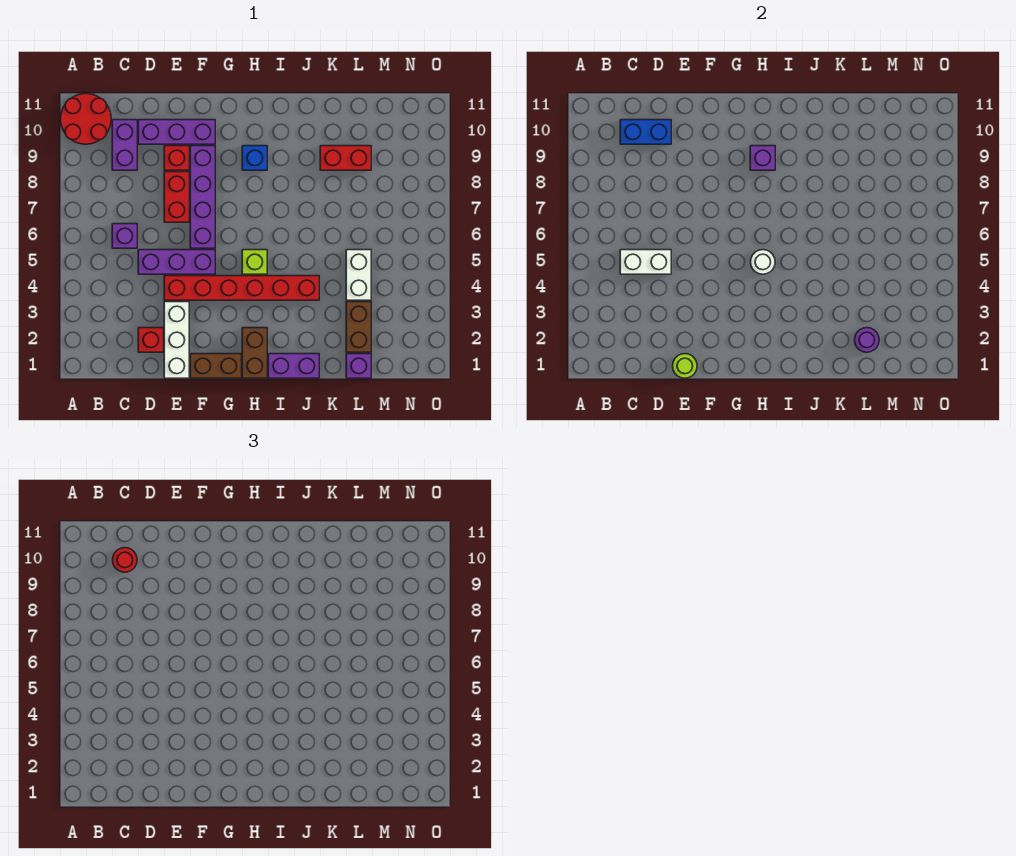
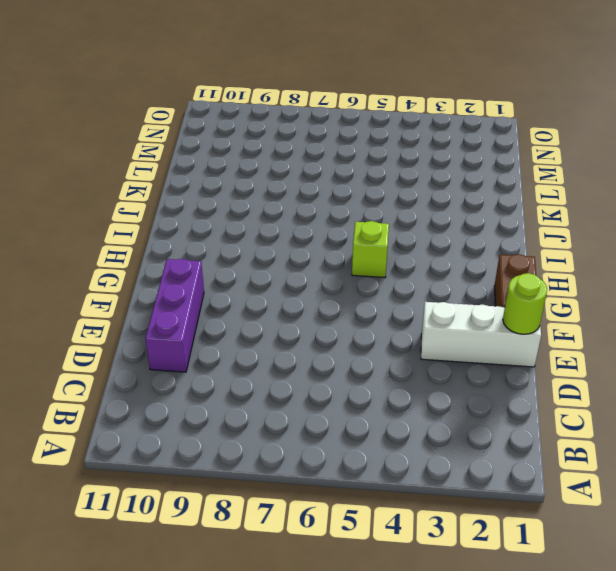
none -> red round brick A10:B11 level 1
none -> purple brick C6 level 1
none -> purple brick C9:C10 level 1

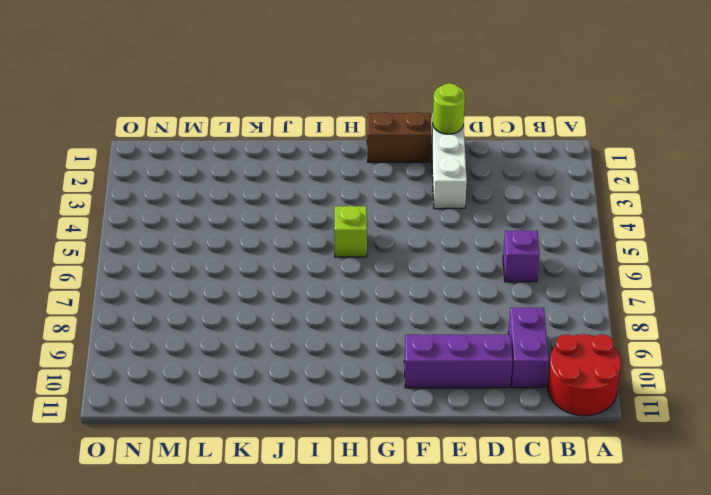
none -> red brick D2 level 1
none -> purple brick D5:F5 level 1
none -> red brick E4:J4 level 1

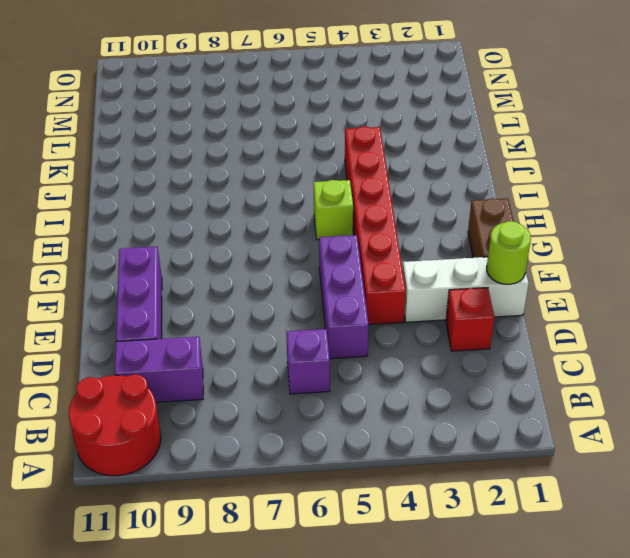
none -> red brick E7:E8 level 1
none -> red brick E9 level 1
none -> purple brick F6:F9 level 1

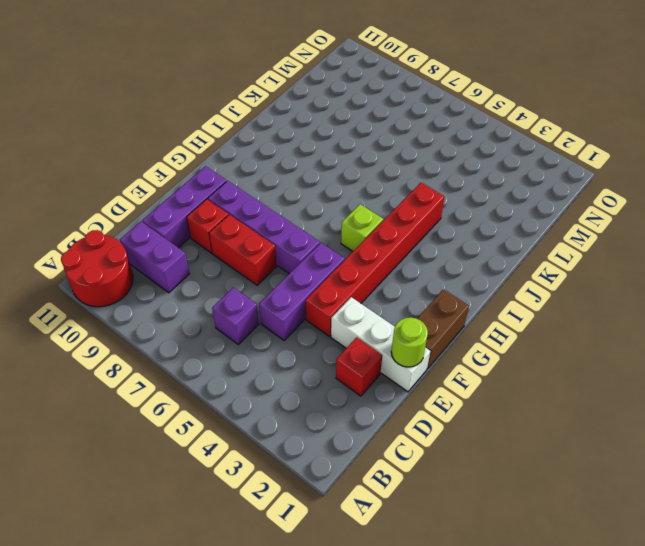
none -> brown brick H1:H2 level 1
none -> blue brick H9 level 1
none -> purple brick I1:J1 level 1

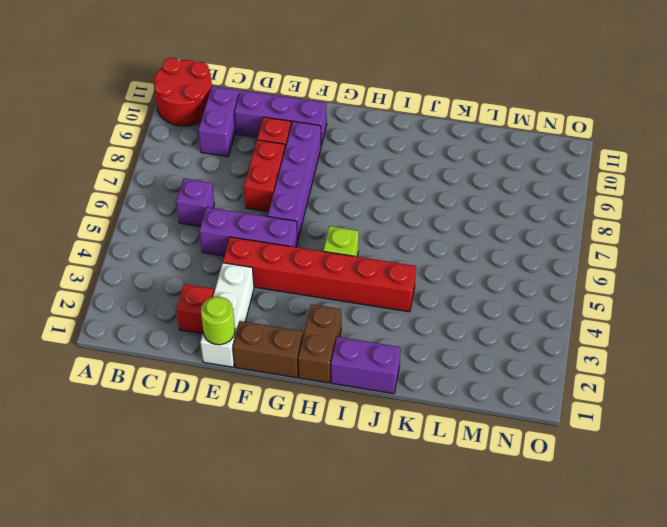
none -> blue brick H9 level 1
none -> red brick K9:L9 level 1
none -> purple brick L1 level 1

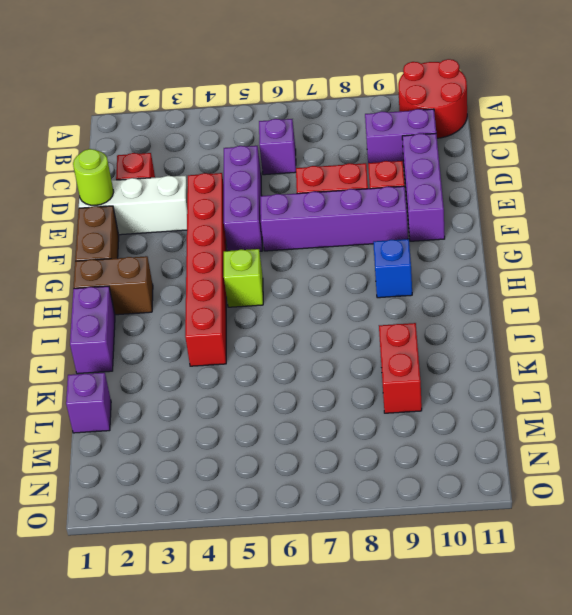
none -> brown brick L2:L3 level 1
none -> white brick L4:L5 level 1
none -> white brick C5:D5 level 2

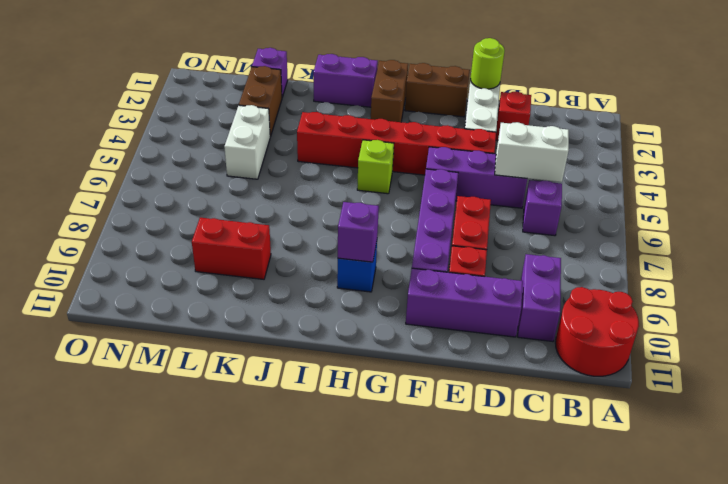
none -> blue brick C10:D10 level 2
none -> white round brick H5 level 2
none -> purple round brick L2 level 2

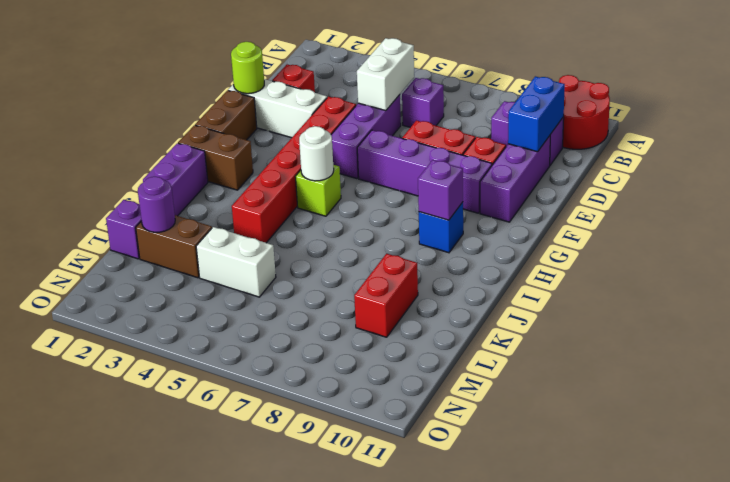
none -> red round brick C10 level 3

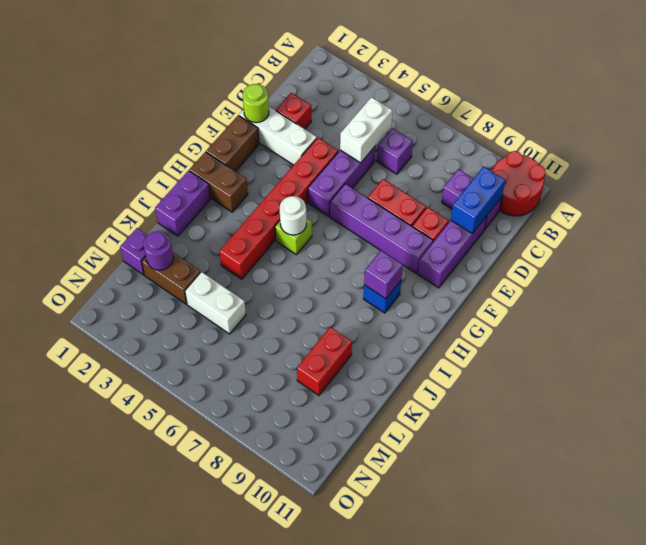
none -> red round brick C10 level 3

